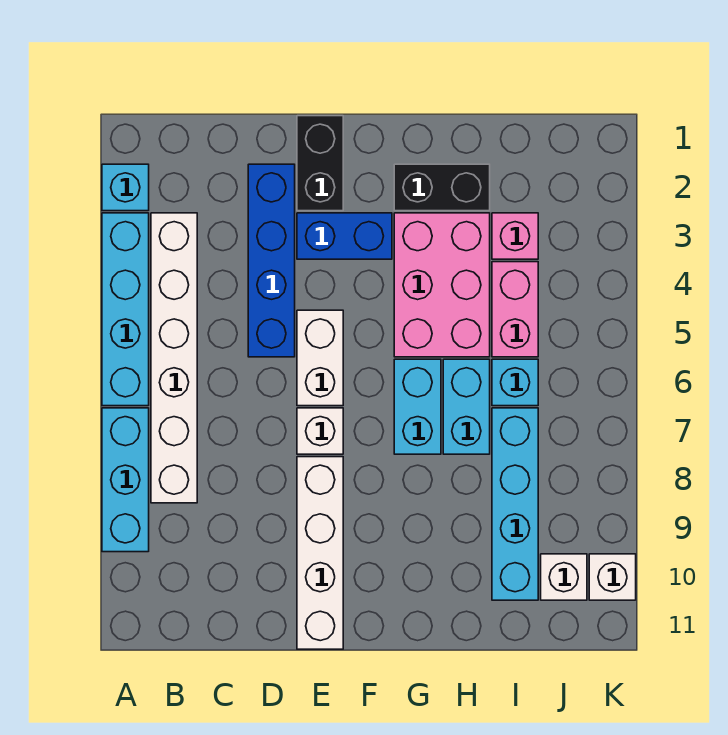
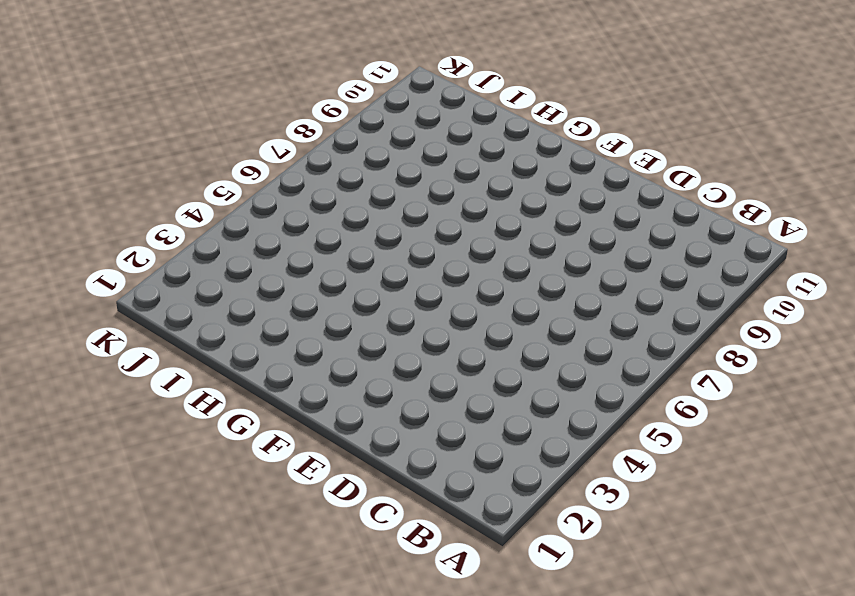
none -> cyan brick A2 level 1
none -> cyan brick A3:A6 level 1
none -> cyan brick A7:A9 level 1

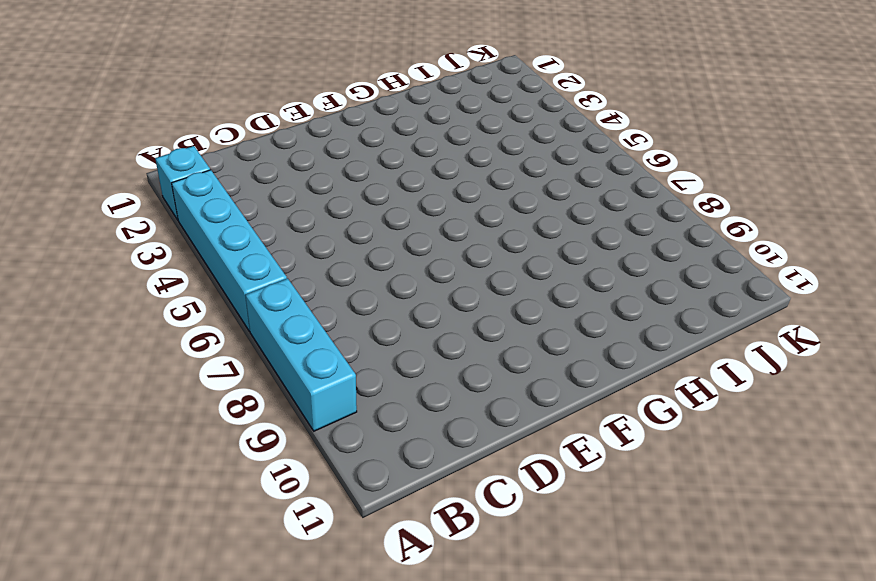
none -> white brick B3:B8 level 1
none -> blue brick D2:D5 level 1
none -> black brick E1:E2 level 1

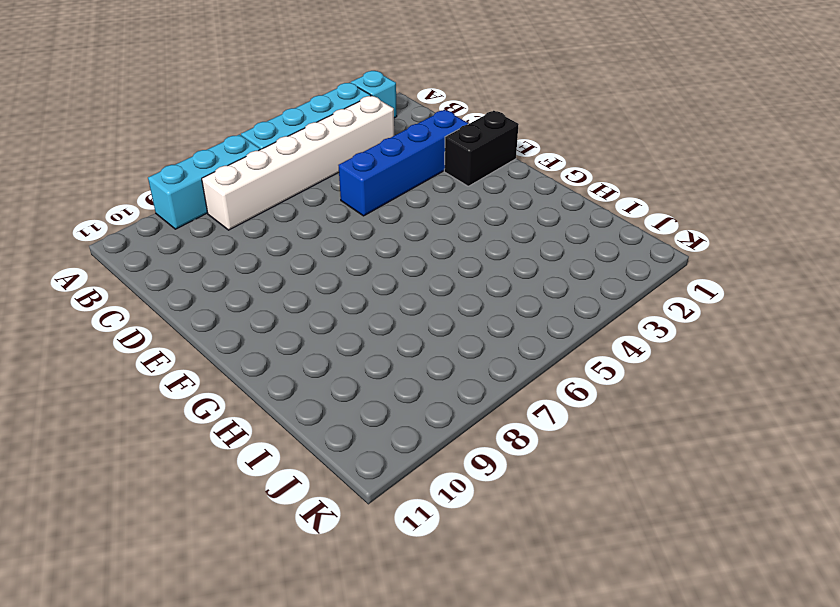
none -> blue brick E3:F3 level 1
none -> white brick E5:E6 level 1
none -> white brick E7 level 1

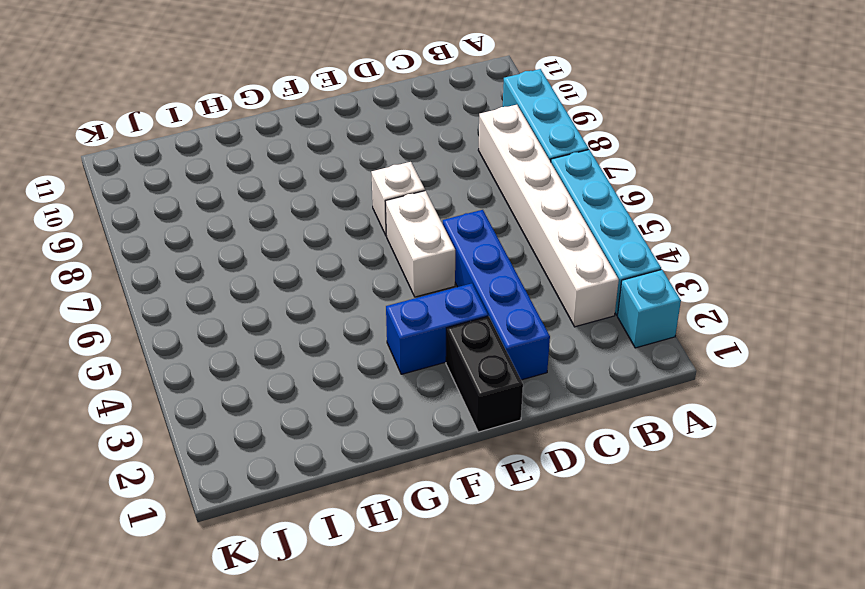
none -> white brick E8:E11 level 1
none -> black brick G2:H2 level 1
none -> pink brick G3:H5 level 1

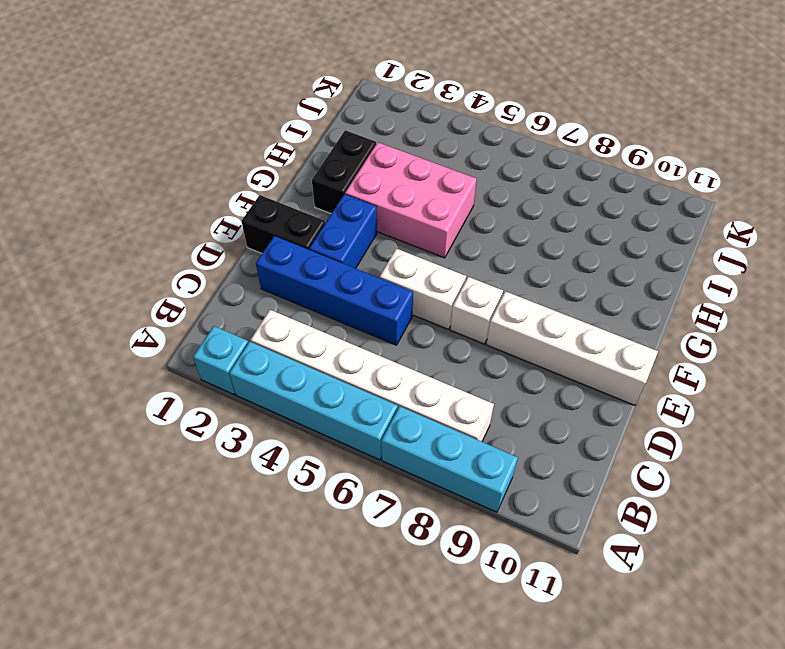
none -> cyan brick G6:G7 level 1
none -> cyan brick H6:H7 level 1
none -> pink brick I3 level 1

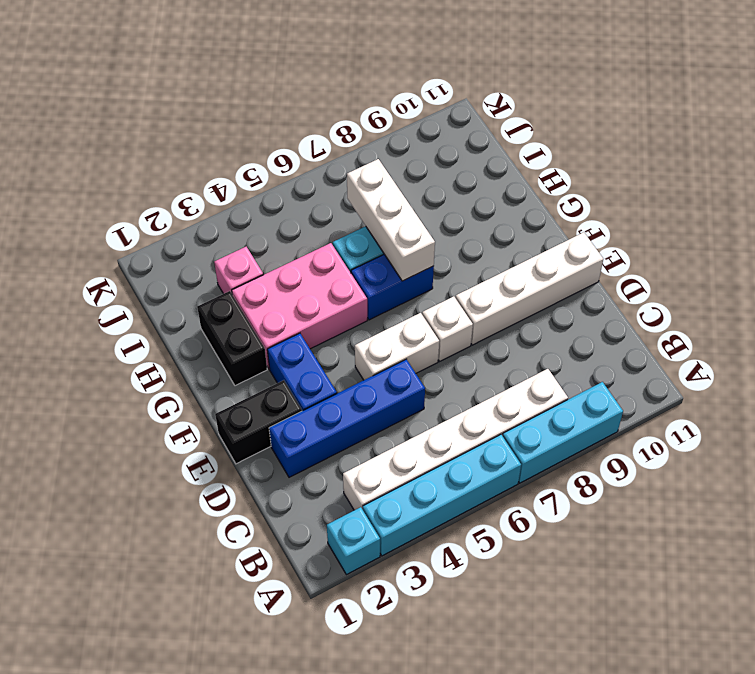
blue brick G6:G7 level 1 -> cyan brick G6:G7 level 1
white brick G7:I7 level 2 -> none
none -> pink brick I4:I5 level 1
none -> cyan brick I6 level 1
none -> cyan brick I7:I10 level 1

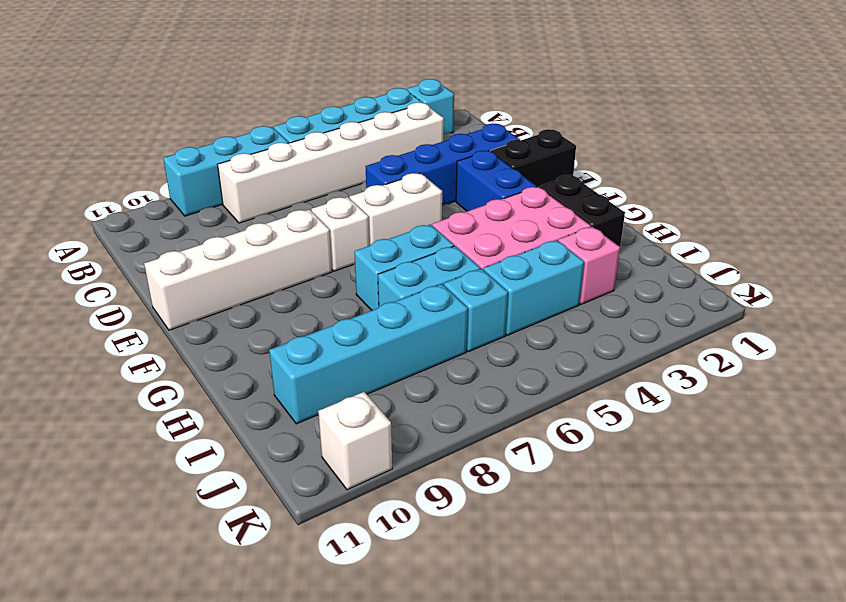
cyan brick I4:I5 level 1 -> pink brick I4:I5 level 1
none -> white brick J10 level 1

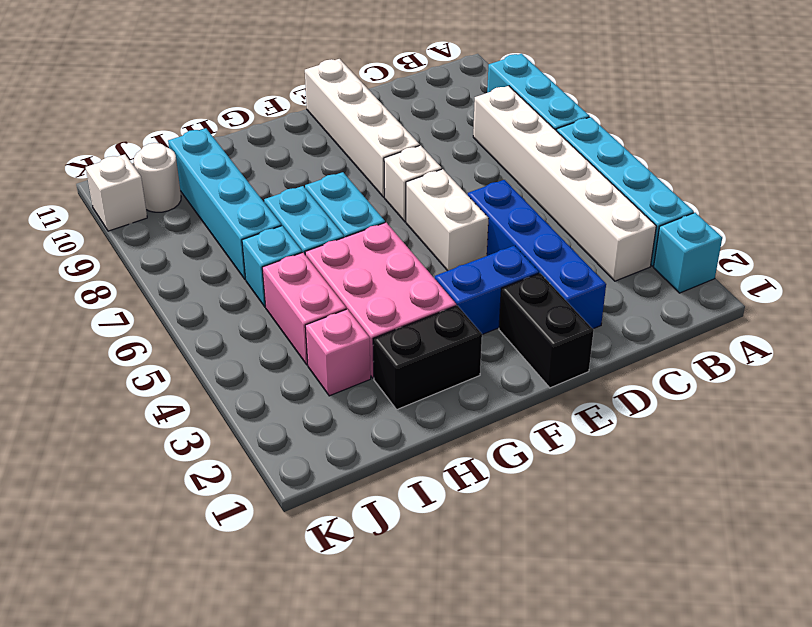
white round brick J10 level 1 -> white brick J10 level 1

